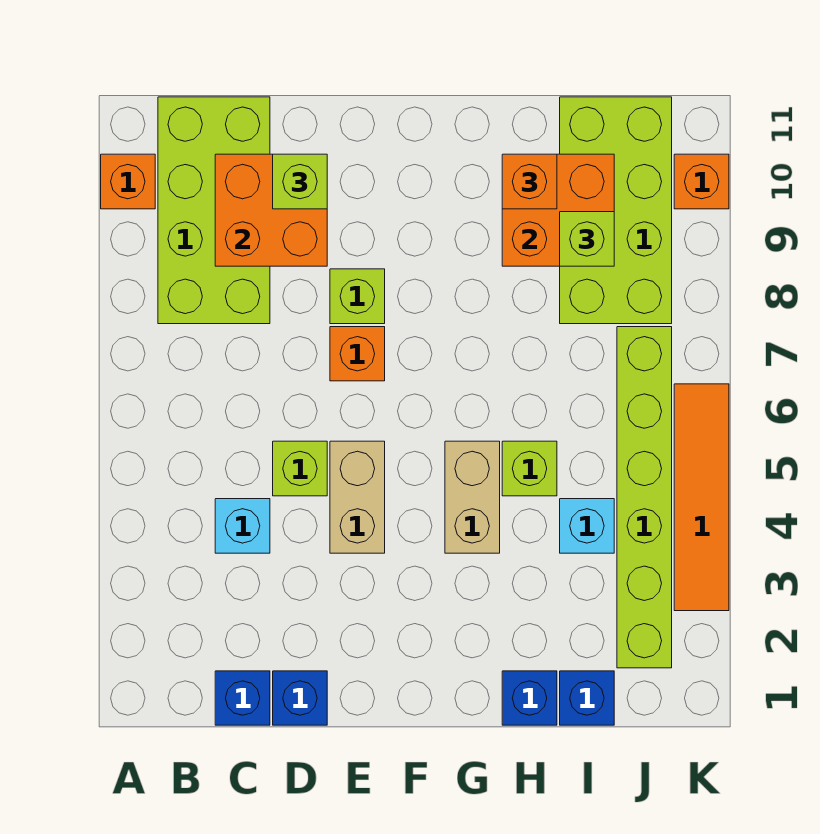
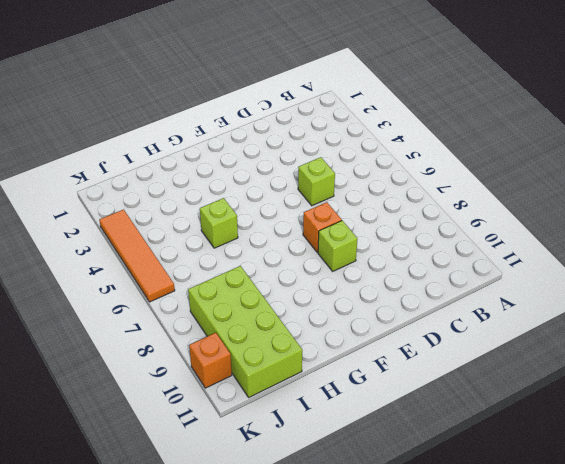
none -> orange brick A10 level 1
none -> lime brick B8:C11 level 1
none -> blue brick C1 level 1

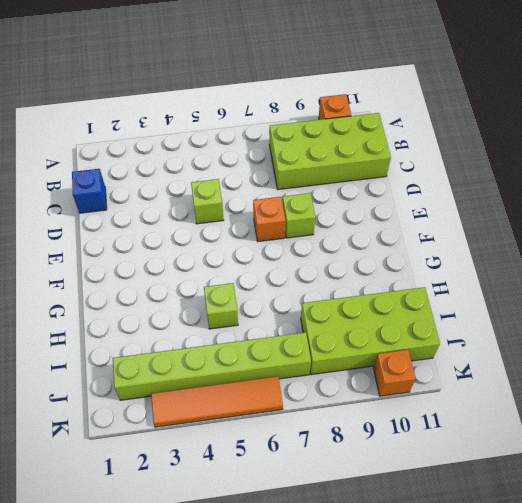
none -> cyan brick C4 level 1
none -> blue brick D1 level 1
none -> tan brick E4:E5 level 1

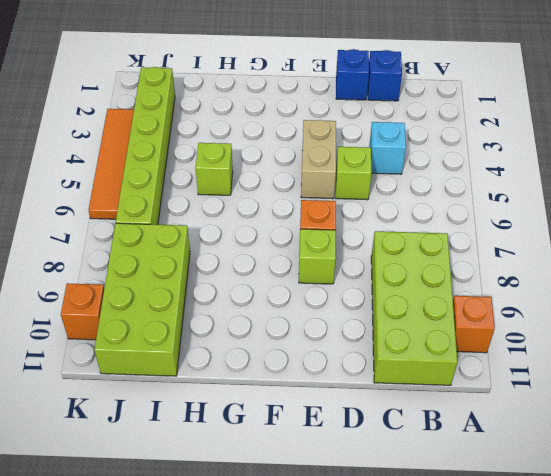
none -> tan brick G4:G5 level 1
none -> blue brick H1 level 1
none -> blue brick I1 level 1

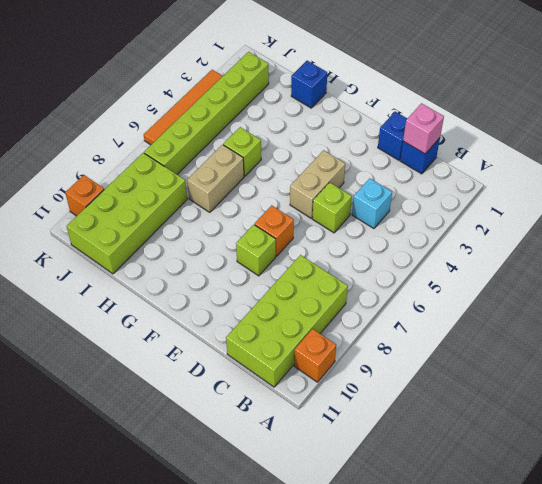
pink brick C1 level 2 -> none
tan brick H6:H7 level 1 -> tan brick G4:G5 level 1
none -> blue brick I1 level 1
none -> cyan brick I4 level 1
none -> orange brick C9:D10 level 2

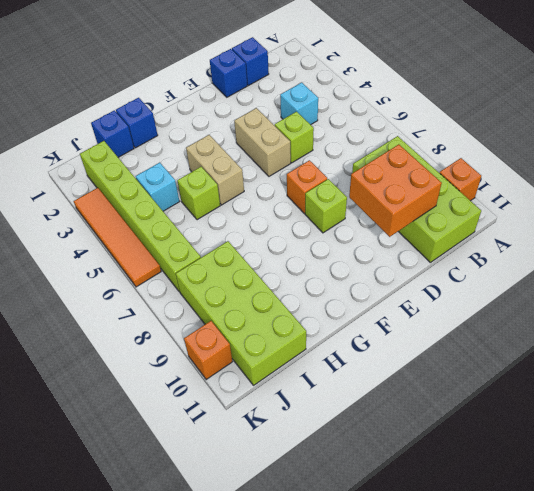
none -> orange brick H9:I10 level 2
none -> lime brick D10 level 3
none -> orange brick H10 level 3

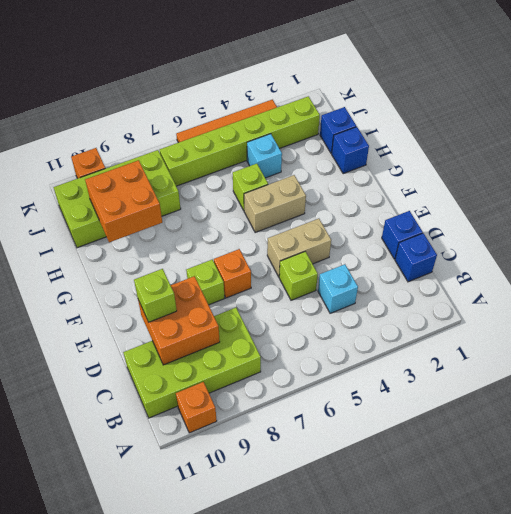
none -> orange brick H10 level 3
none -> lime brick I9 level 3

